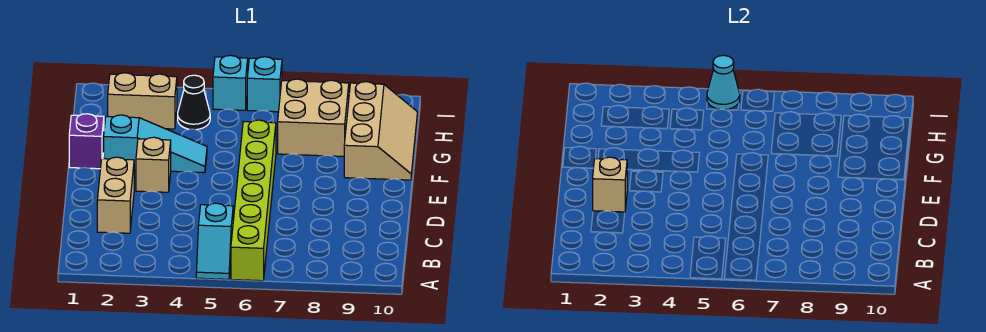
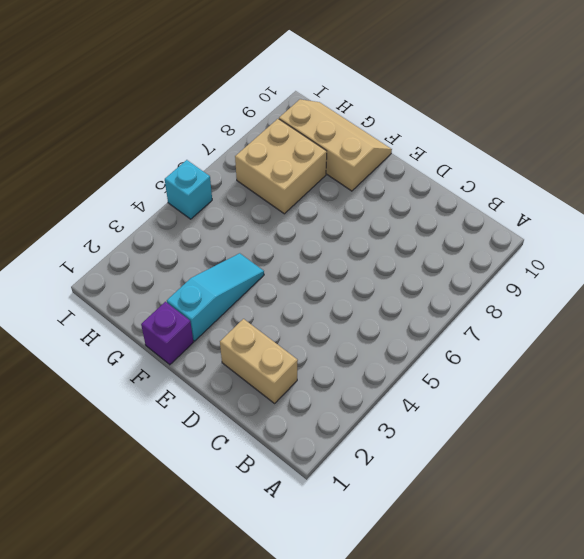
none -> cyan slope A5:B5 level 1 top B
none -> lime brick A6:F6 level 1
none -> tan brick E3 level 1

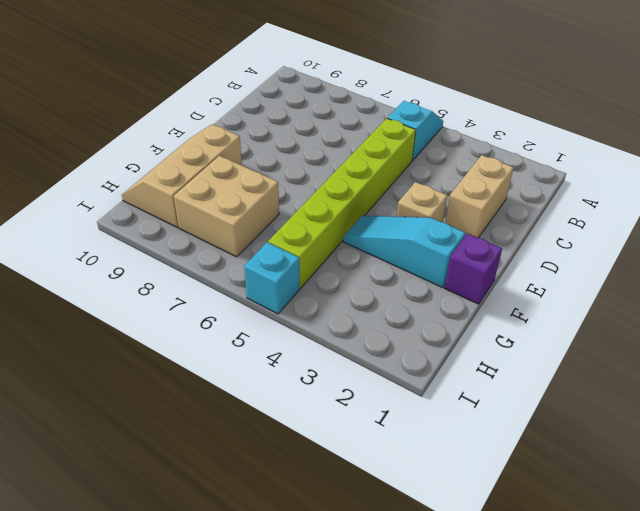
lime brick C5:H5 level 1 -> lime brick A6:F6 level 1
none -> tan brick H2:H3 level 1
none -> black cone H4 level 1
none -> cyan brick I6 level 1

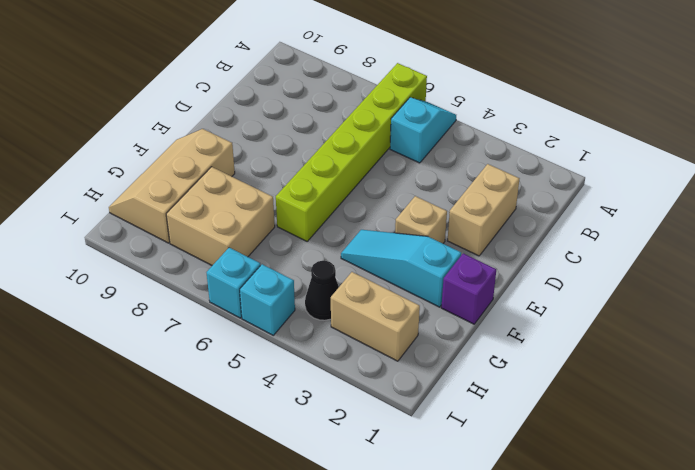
none -> tan brick D2 level 2
none -> cyan cone I5 level 2

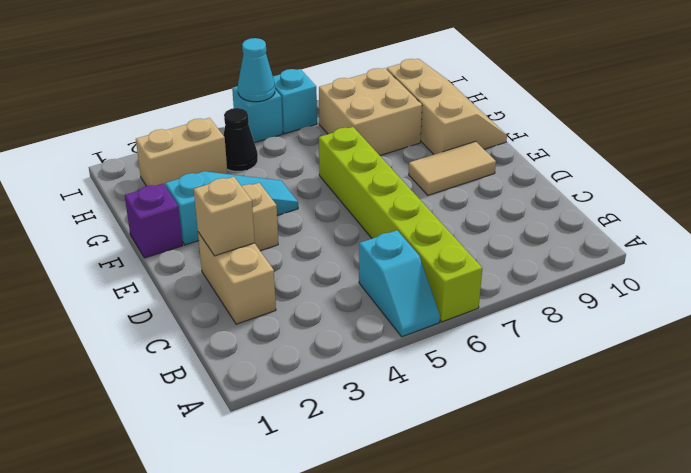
tan tile E8:E9 level 1 -> none

